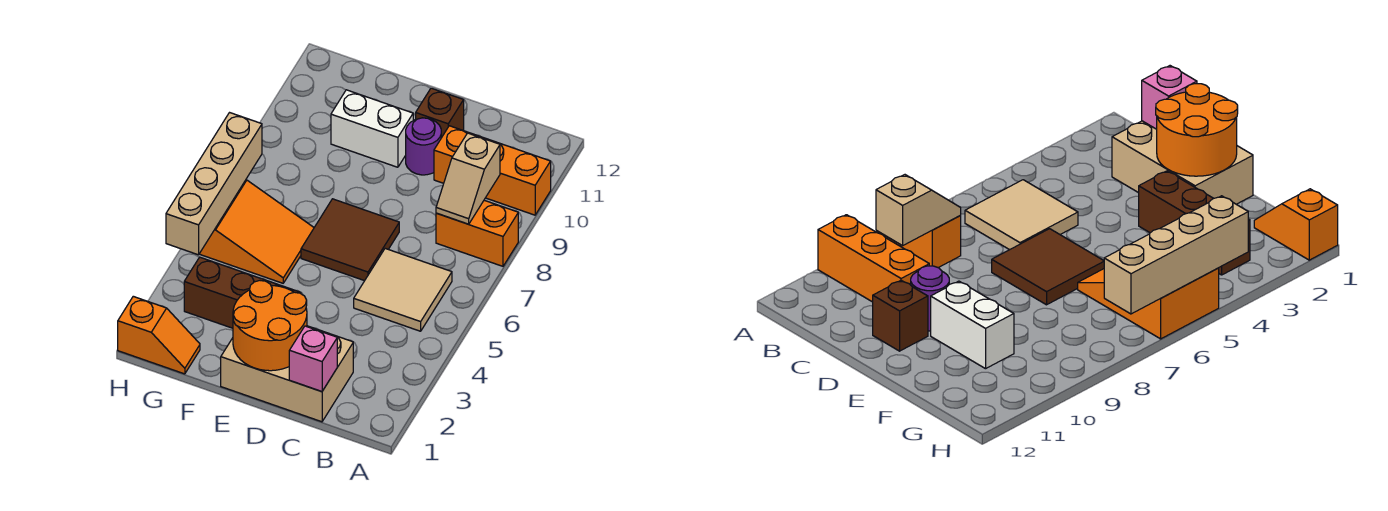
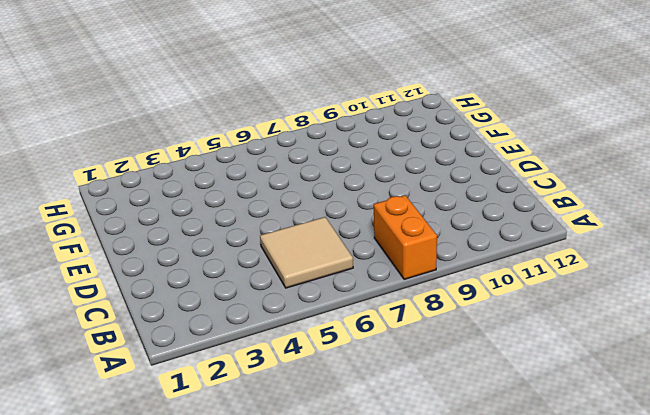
none -> orange brick A10:C10 level 1
none -> tan brick C1:E2 level 1
none -> brown tile D6:E7 level 1

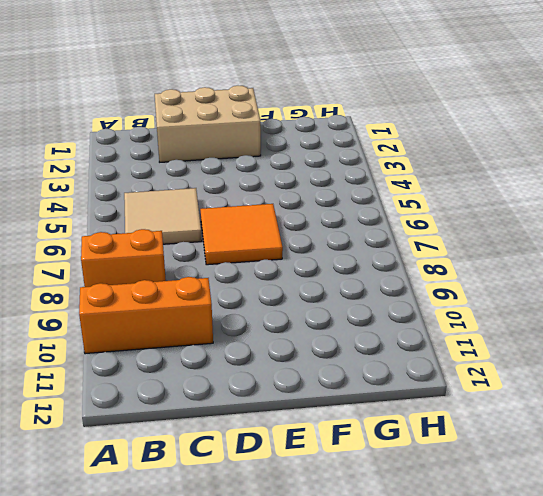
orange tile D6:E7 level 1 -> brown tile D6:E7 level 1
none -> purple round brick D10 level 1
none -> brown brick D11 level 1
none -> brown brick E3:G3 level 1

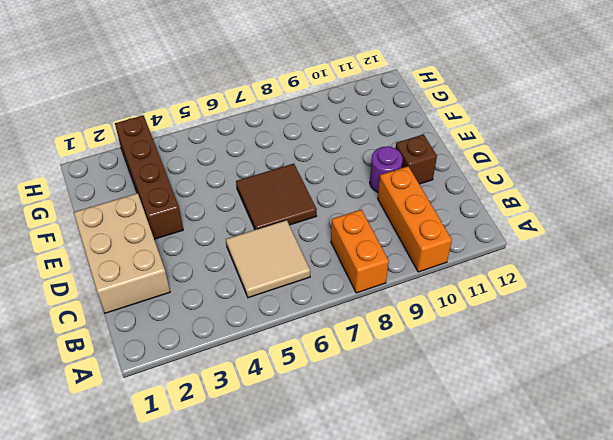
brown brick E3:H3 level 1 -> brown brick E3:G3 level 1
none -> white brick E10:F10 level 1
none -> orange slope F5:H6 level 1 top H
none -> orange slope G1:H1 level 1 top H

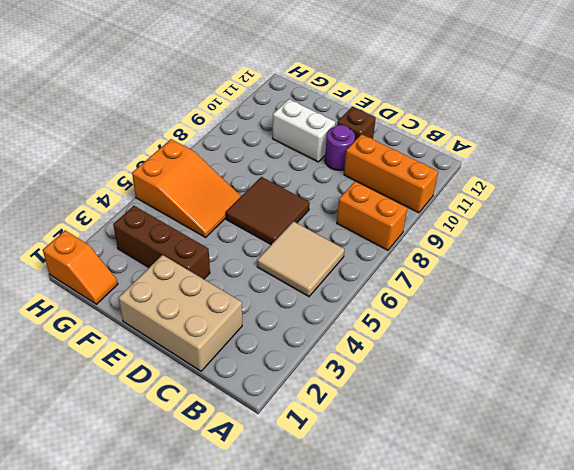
none -> tan slope B8:B9 level 2 top 9
none -> pink brick C1 level 2
none -> orange round brick D1:E2 level 2

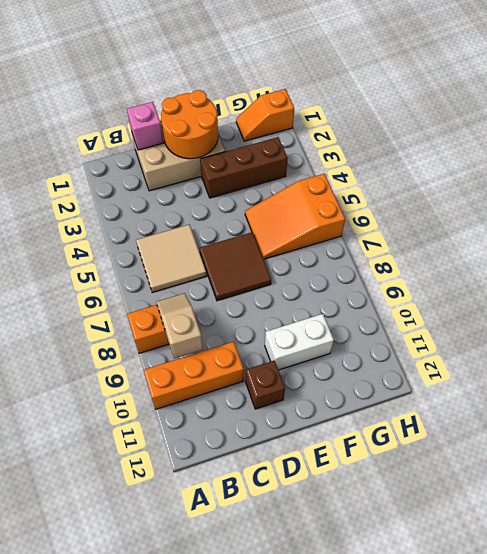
none -> purple round brick D10 level 1
none -> tan brick H4:H7 level 2

